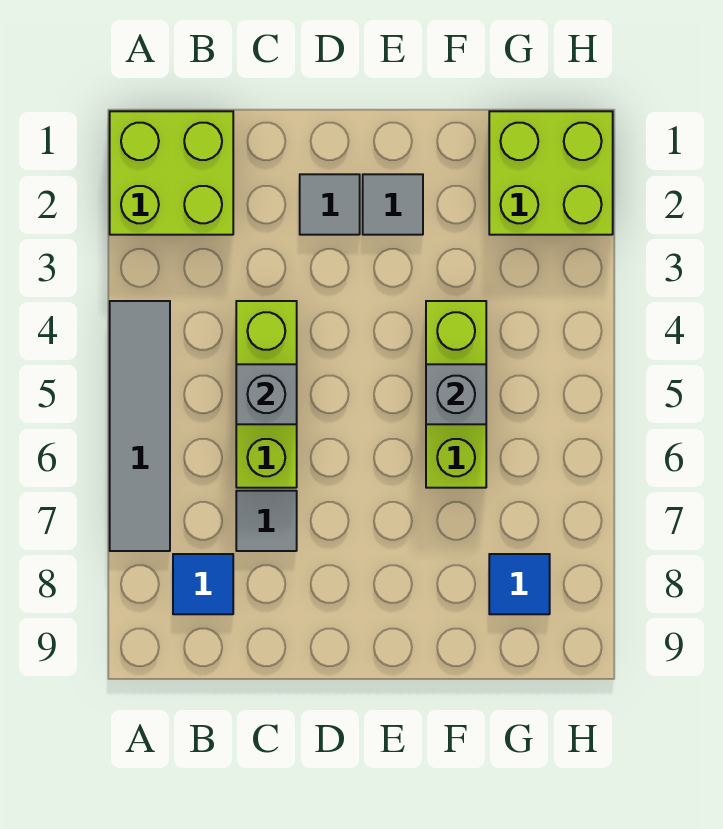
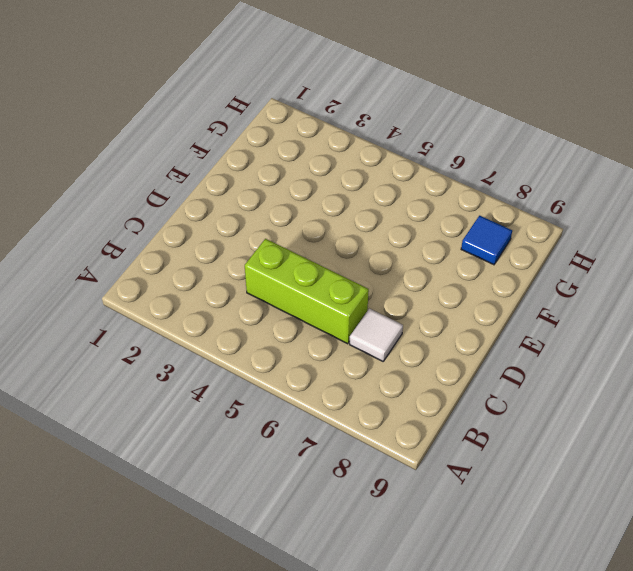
white tile C7 level 1 -> grey tile C7 level 1
none -> lime brick A1:B2 level 1
none -> grey tile A4:A7 level 1
none -> blue tile B8 level 1

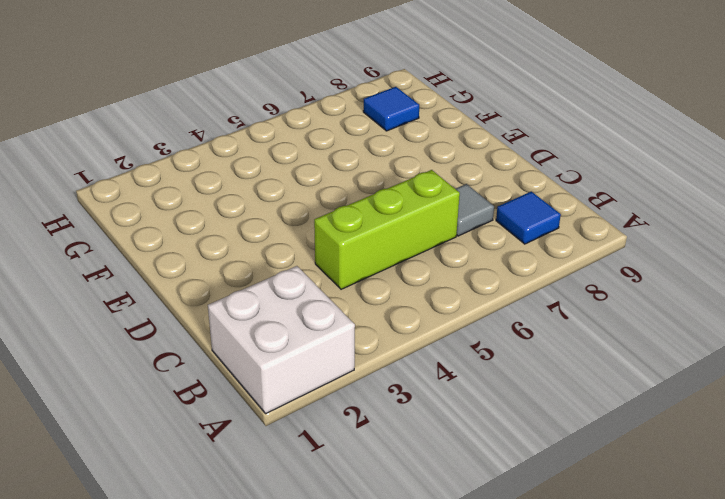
white brick A1:B2 level 1 -> lime brick A1:B2 level 1
none -> grey tile A4:A7 level 1
none -> grey tile D2 level 1
none -> grey tile E2 level 1

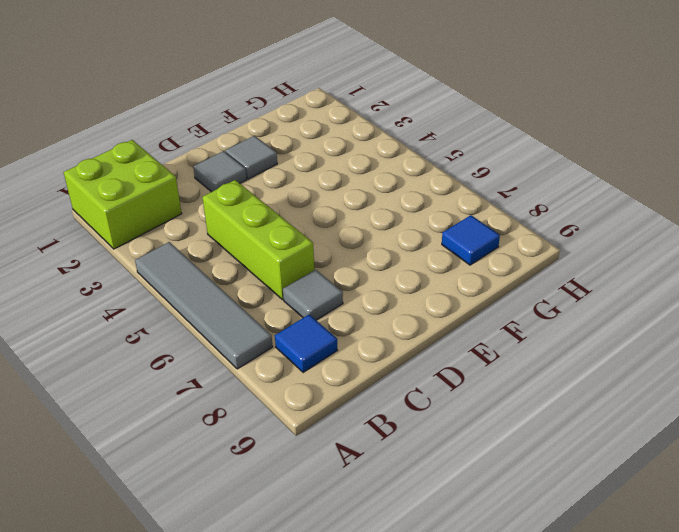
none -> lime brick F4:F6 level 1
none -> lime brick G1:H2 level 1
none -> grey brick C5 level 2

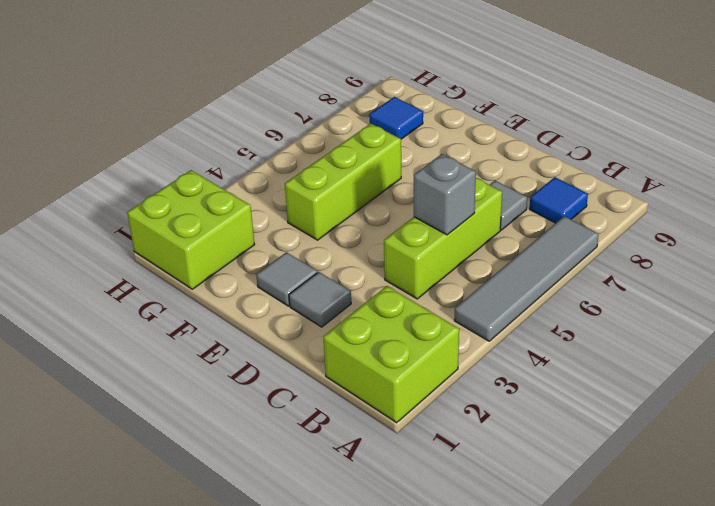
none -> grey brick F5 level 2

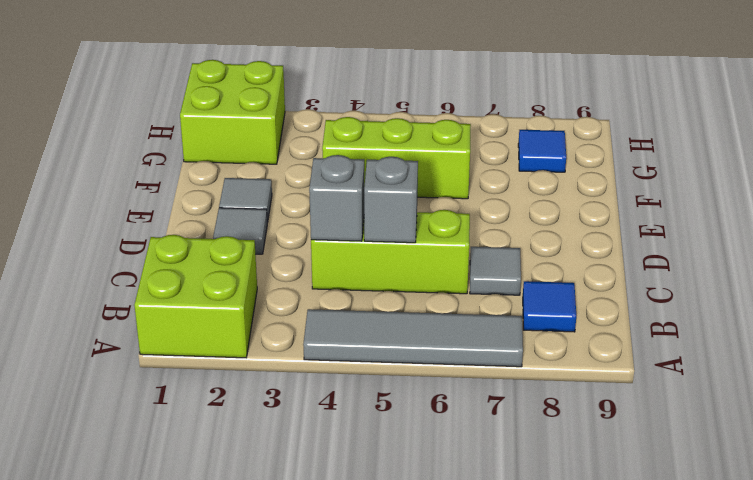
grey brick C4 level 2 -> grey brick F5 level 2

